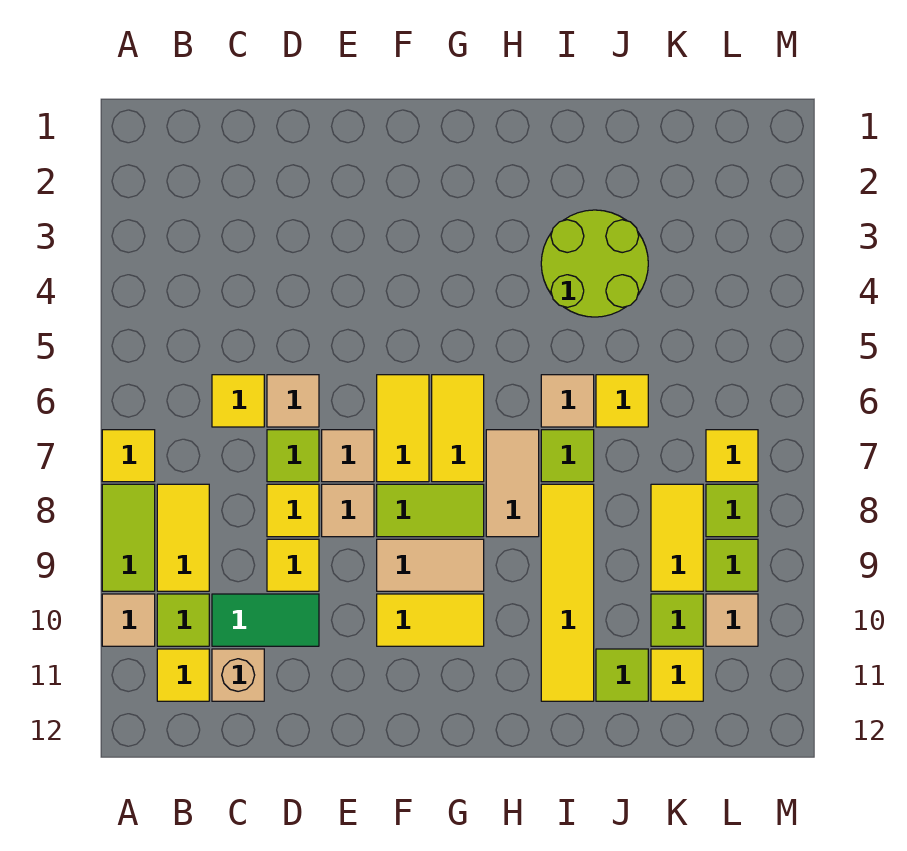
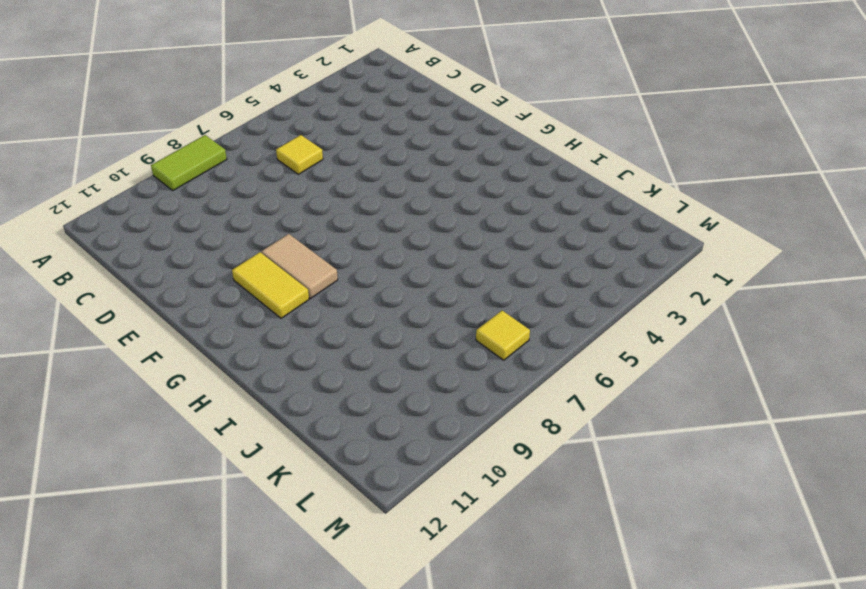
none -> yellow tile A7 level 1
none -> tan tile A10 level 1
none -> yellow tile B8:B9 level 1
none -> lime tile B10 level 1

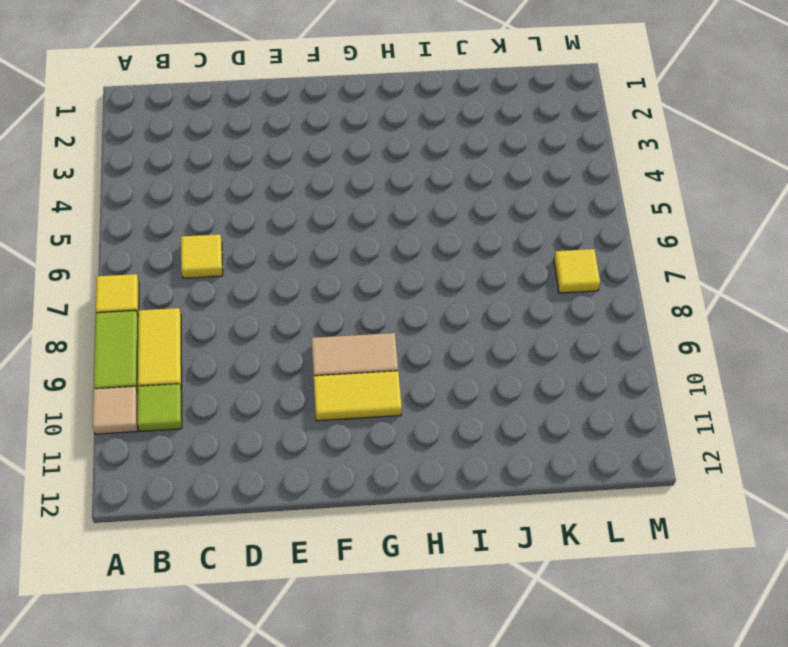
none -> yellow tile B11 level 1
none -> green tile C10:D10 level 1
none -> tan brick C11 level 1
none -> tan tile D6 level 1

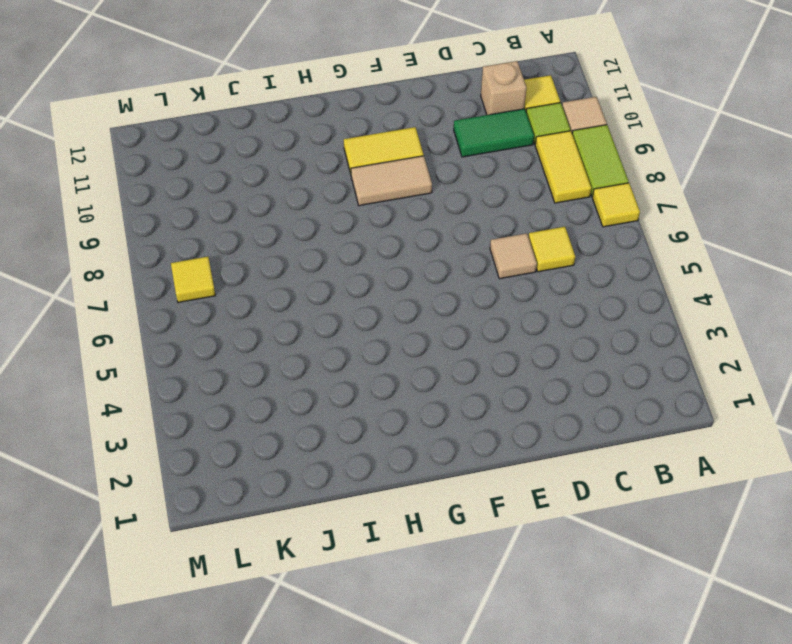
none -> lime tile D7 level 1
none -> yellow tile D8 level 1
none -> yellow tile D9 level 1
none -> tan tile E7 level 1

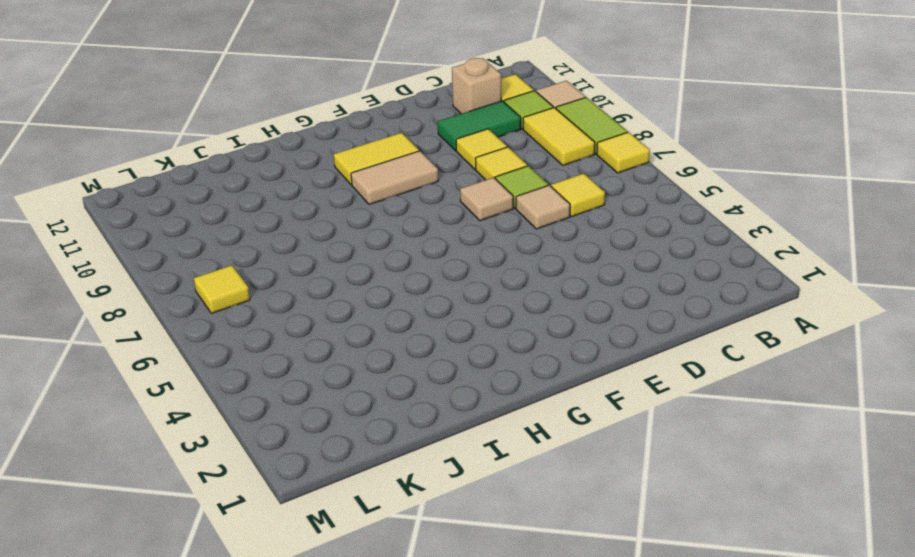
none -> tan tile E8 level 1
none -> yellow tile F6:F7 level 1
none -> lime tile F8:G8 level 1
none -> yellow tile G6:G7 level 1

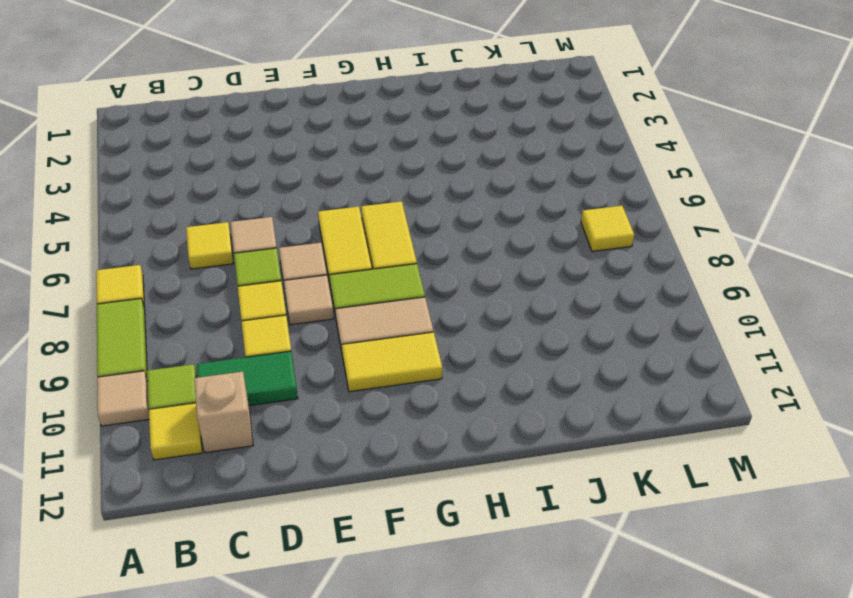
none -> yellow tile B8:B9 level 1
none -> tan tile H7:H8 level 1
none -> lime round brick I3:J4 level 1
none -> tan tile I6 level 1

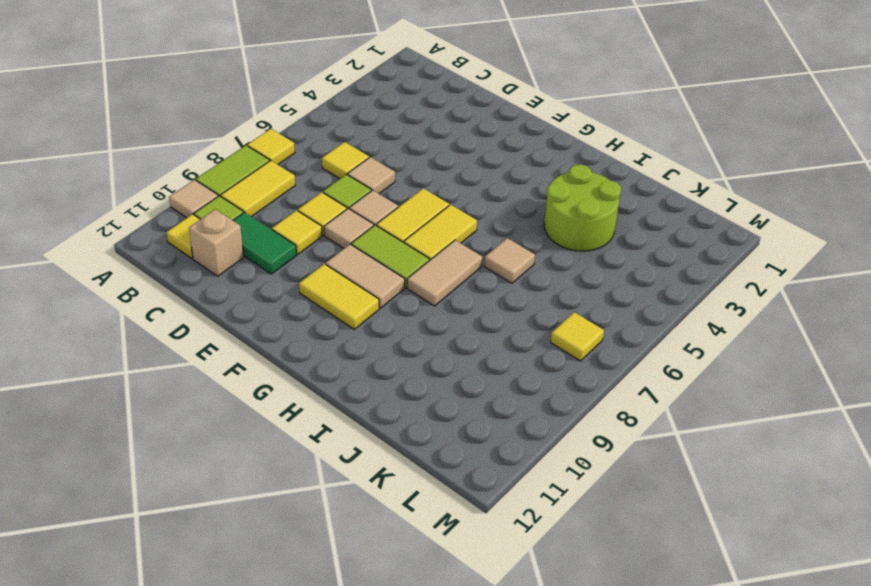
none -> lime tile I7 level 1
none -> yellow tile I8:I11 level 1
none -> yellow tile J6 level 1
none -> lime tile J11 level 1

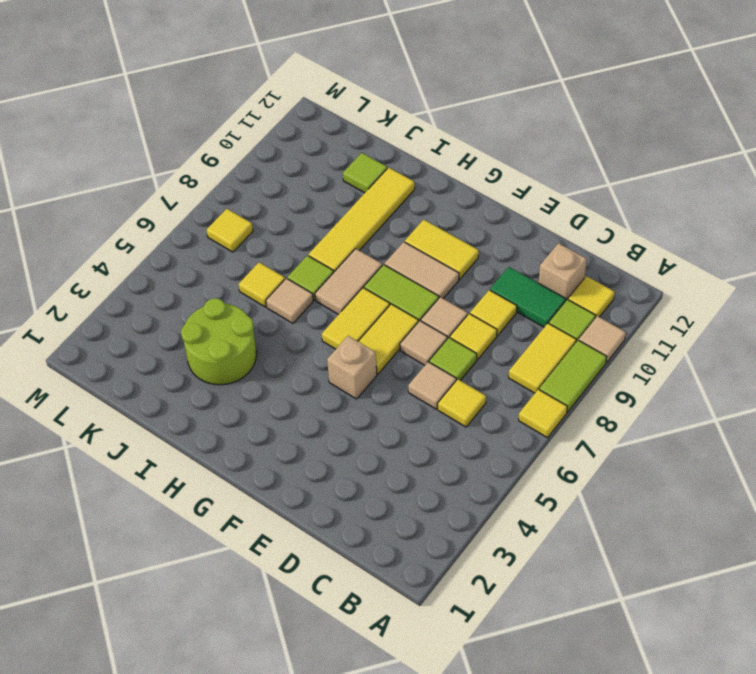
tan brick F5 level 1 -> none
none -> yellow tile K8:K9 level 1
none -> lime tile K10 level 1
none -> yellow tile K11 level 1
none -> lime tile L8 level 1

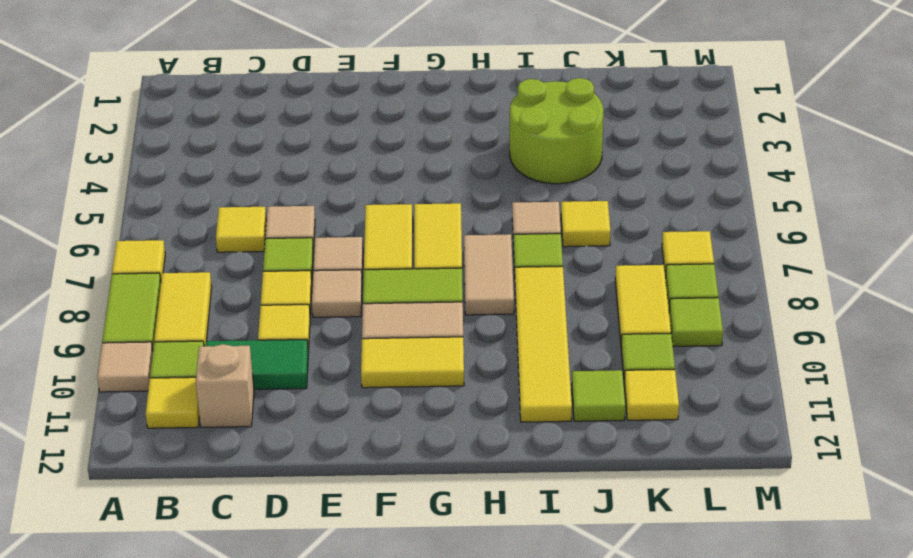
none -> tan tile L10 level 1

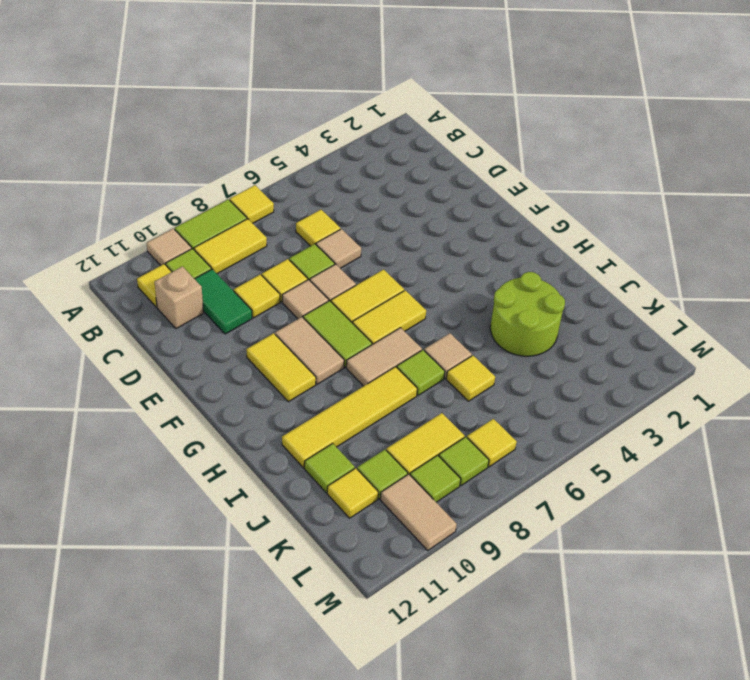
tan tile L10:M10 level 1 -> tan tile L10 level 1

